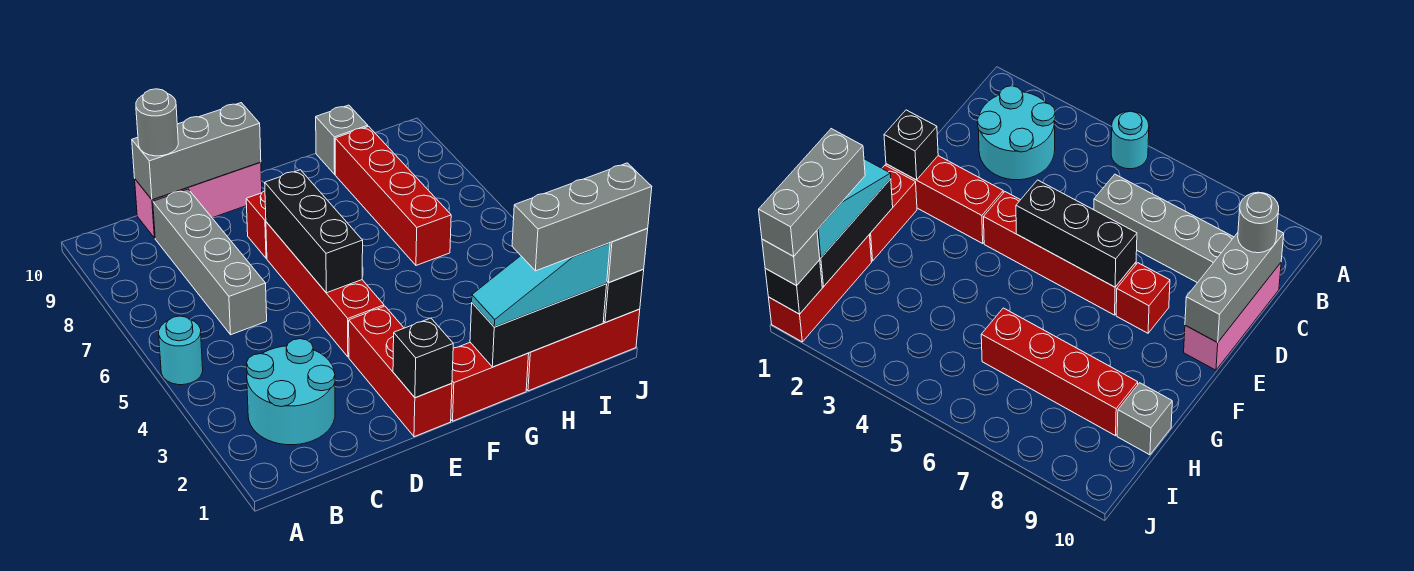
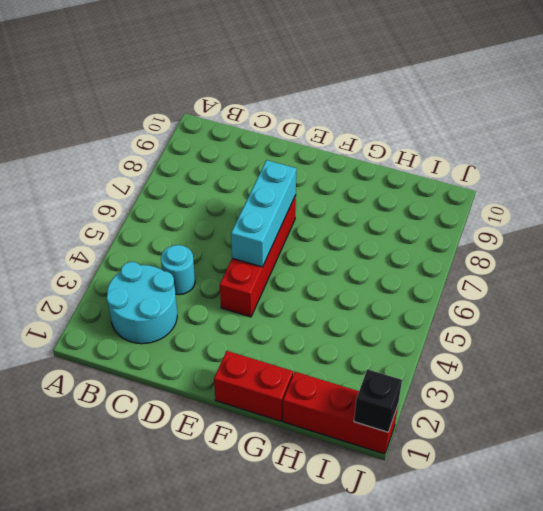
cyan round brick C4 level 1 -> cyan round brick A5 level 1
cyan brick E5:E7 level 2 -> black brick E5:E7 level 2
none -> grey brick C6:C9 level 1
none -> pink brick C10:E10 level 1
none -> red brick E1:E3 level 1

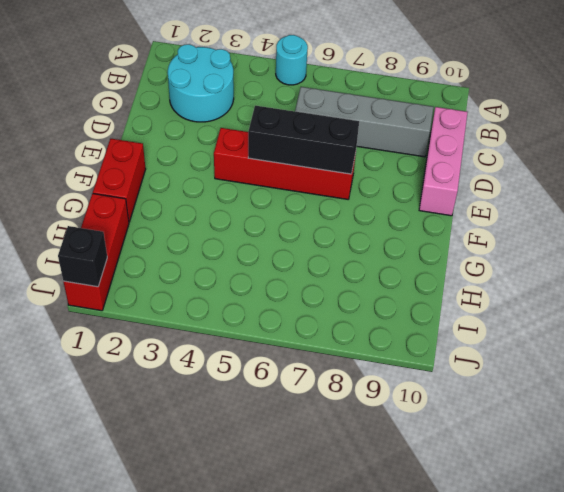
none -> red brick E1:E3 level 1
none -> red brick E8 level 1
none -> red brick H6:H9 level 1

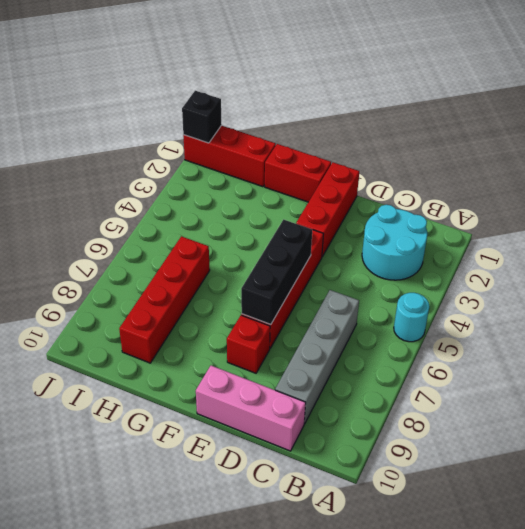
none -> grey brick H10 level 1
none -> grey brick C10:E10 level 2
none -> black brick E1 level 2

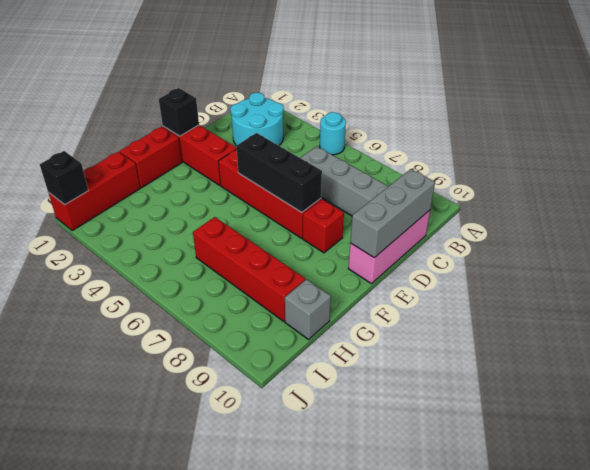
none -> black brick G1:I1 level 2
none -> grey round brick C10 level 3
none -> cyan slope G1:I1 level 3 top I

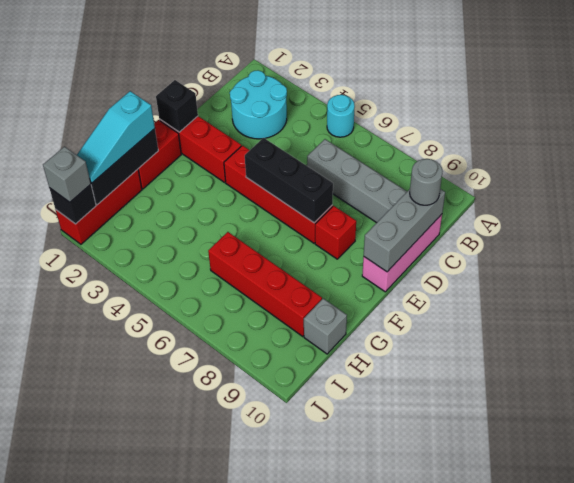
cyan slope G1:I1 level 3 top G -> cyan slope G1:I1 level 3 top I
none -> grey brick H1:J1 level 4

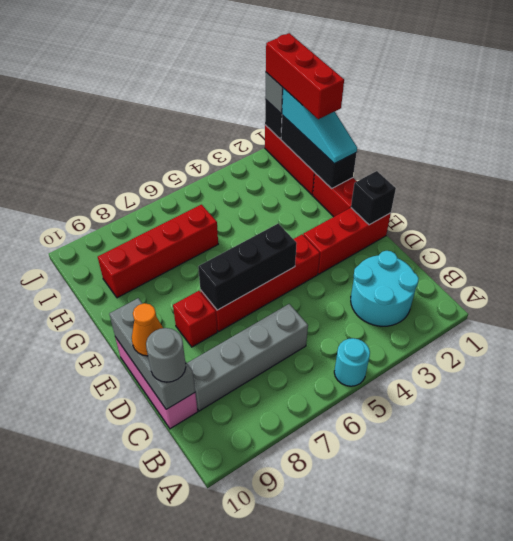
orange cone D10 level 3 -> none
red brick H1:J1 level 4 -> grey brick H1:J1 level 4
none -> grey brick H10 level 1

